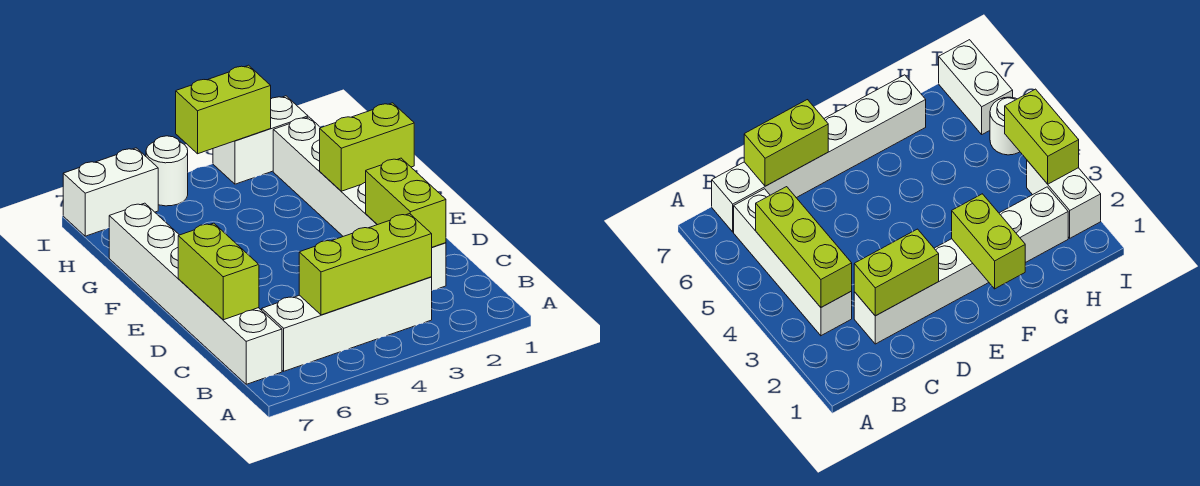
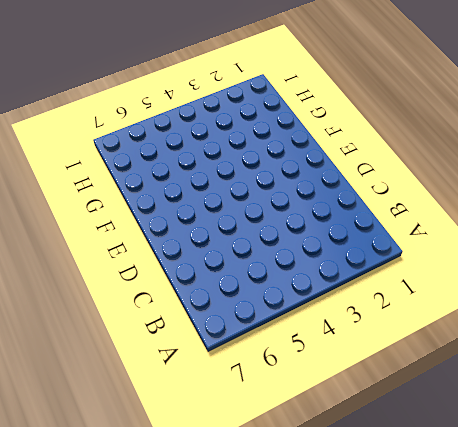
none -> white brick B3:B6 level 1
none -> white brick B7:G7 level 1

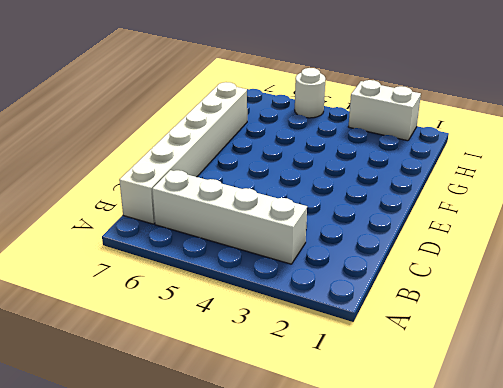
none -> white brick C2:H2 level 1
none -> white brick I6:I7 level 1

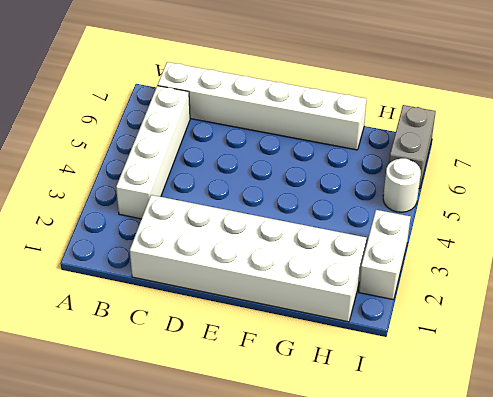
white brick C1:H2 level 1 -> white brick C2:H2 level 1
grey brick I6:I7 level 1 -> white brick I6:I7 level 1
none -> lime brick B3:B5 level 2
none -> lime brick C2:D2 level 2

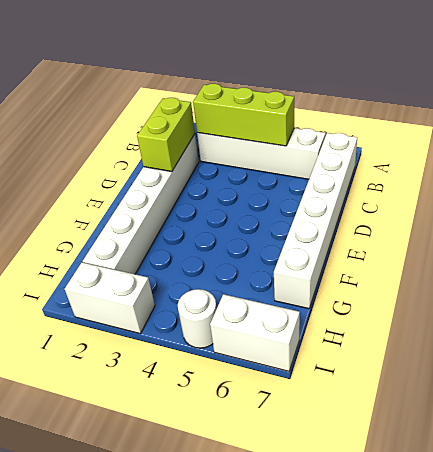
none -> lime brick C7:D7 level 2
none -> lime brick F1:F2 level 2

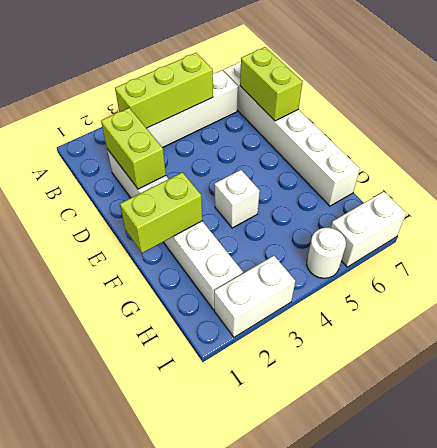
white brick F4 level 1 -> none
none -> lime brick I3:I4 level 2

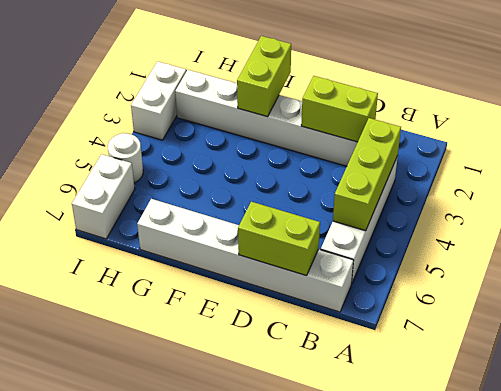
none -> lime brick I3:I4 level 2

